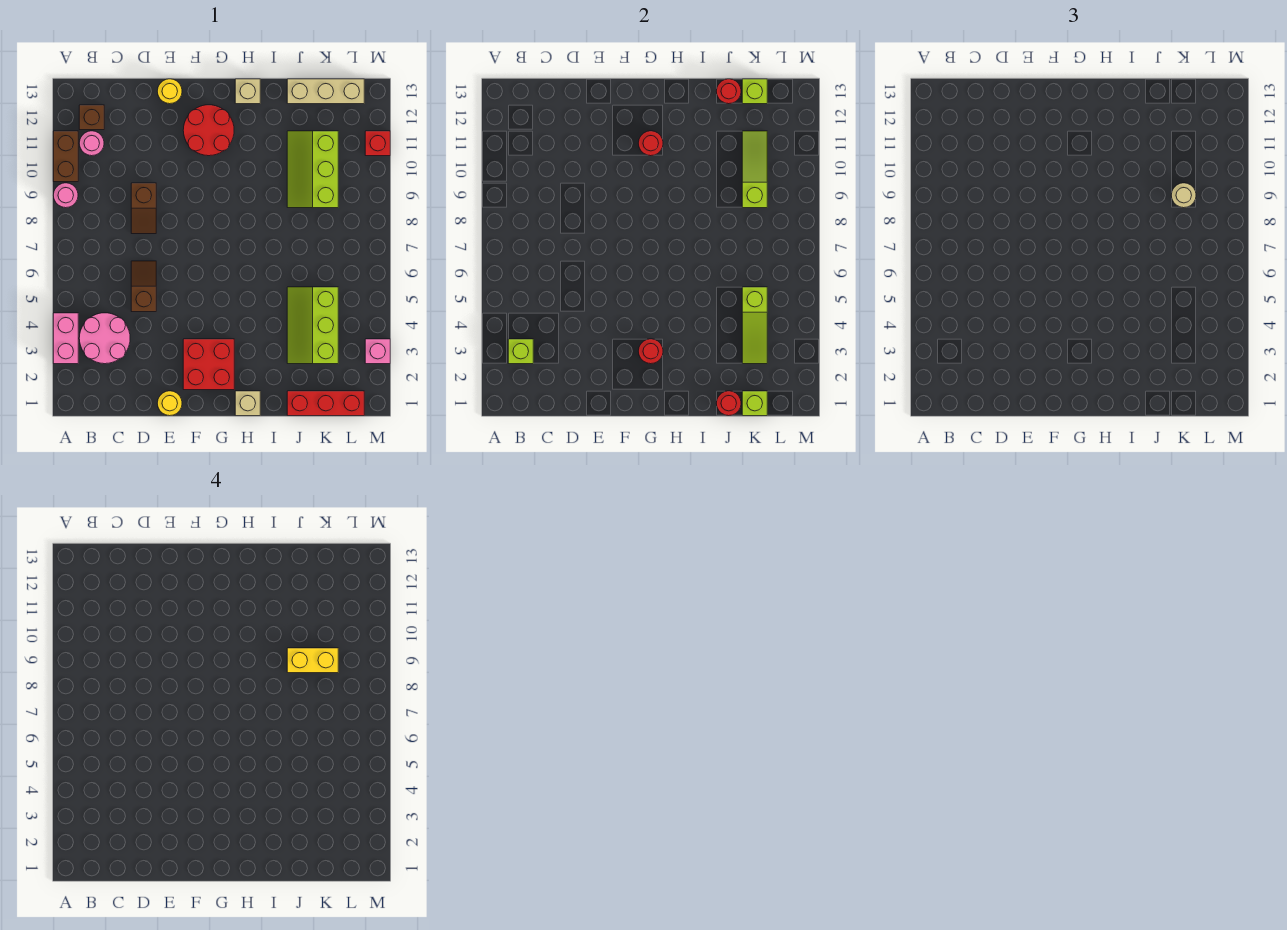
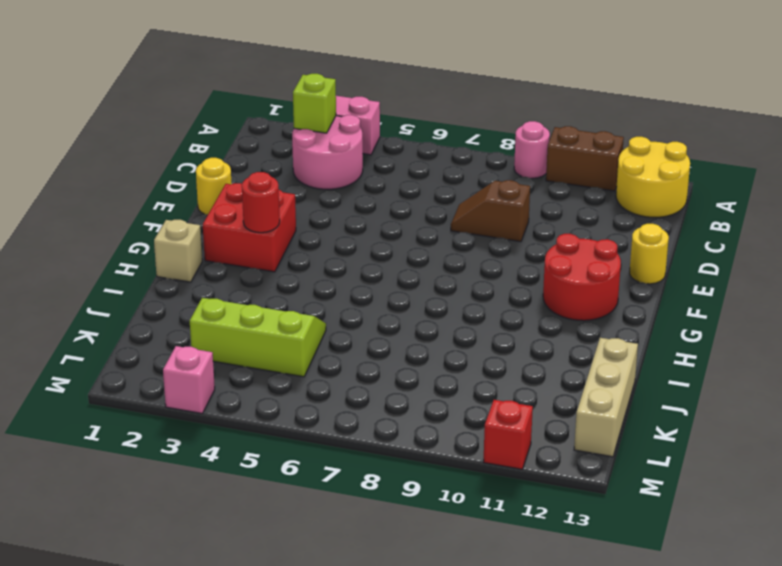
yellow round brick A12:B13 level 1 -> brown brick B12 level 1
none -> pink round brick B11 level 1
none -> brown slope D5:D6 level 1 top 5
none -> tan brick H13 level 1
none -> red brick J1:L1 level 1

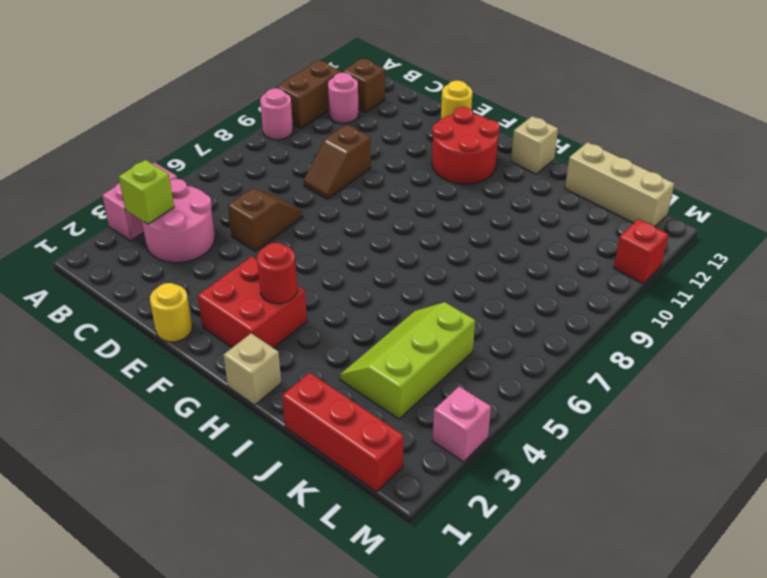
none -> lime slope J9:K11 level 1 top K
none -> red round brick G11 level 2
none -> red round brick J1 level 2
none -> red round brick J13 level 2

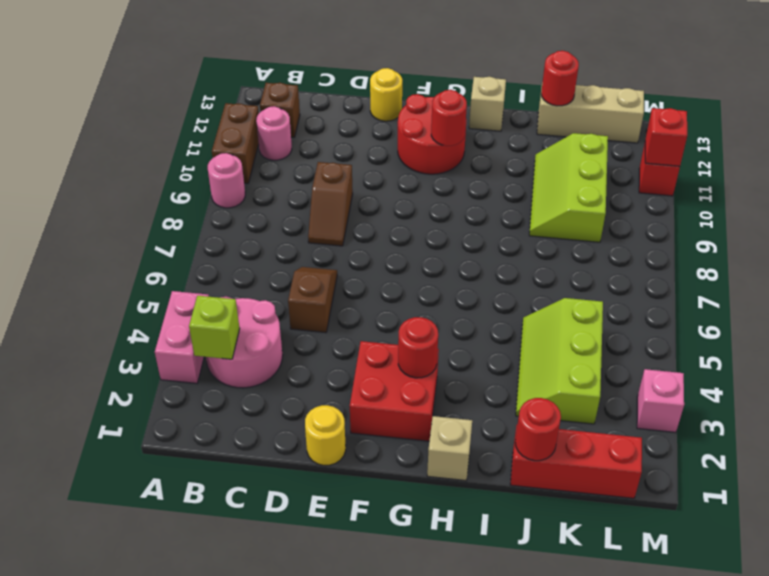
red brick M11 level 2 -> none
none -> lime brick K1 level 2
none -> lime slope K3:K5 level 2 top 5
none -> lime slope K9:K11 level 2 top 9
none -> lime brick K13 level 2

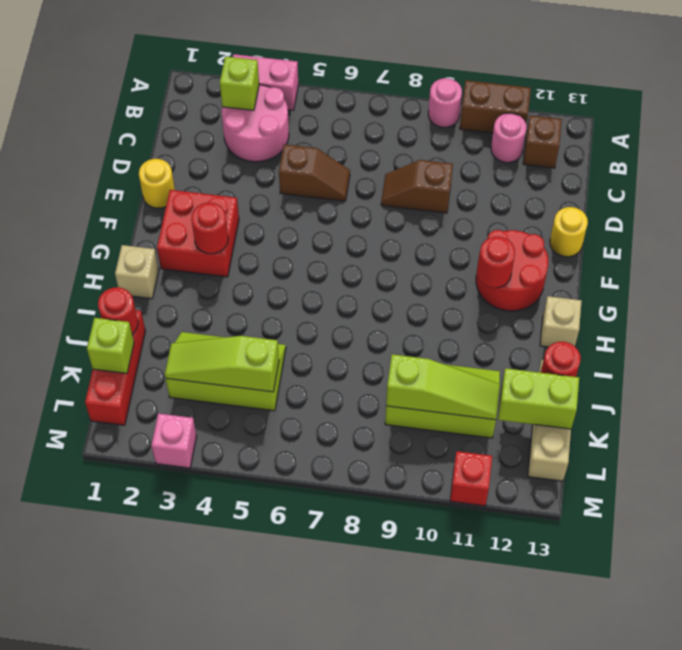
lime brick K12:K13 level 2 -> lime brick K13 level 2
none -> tan round brick K9 level 3
none -> yellow brick J9:K9 level 4

